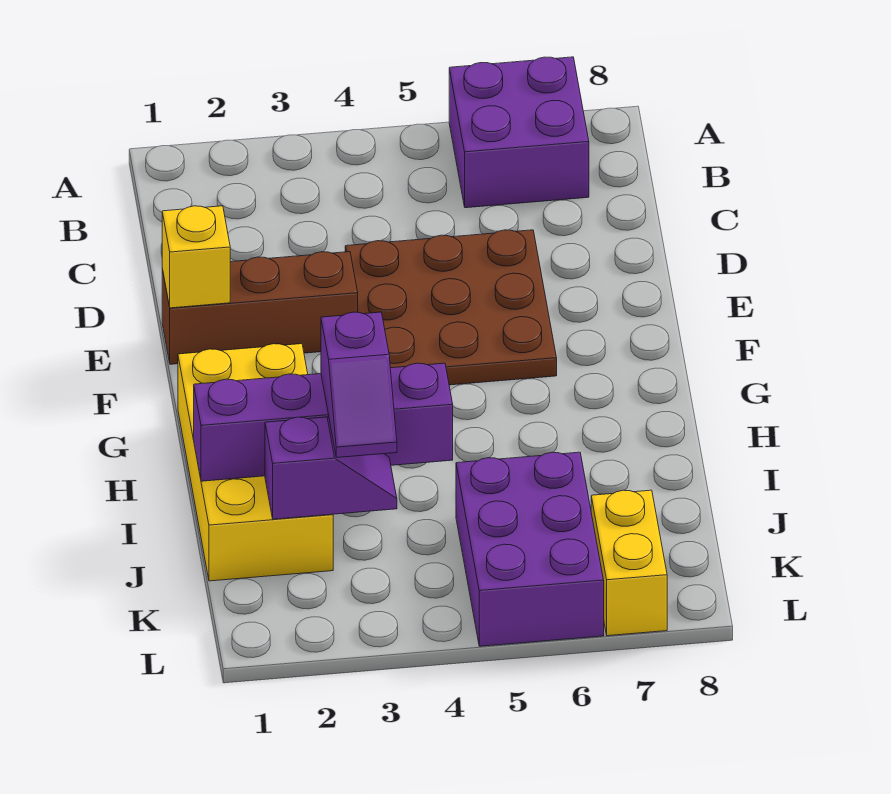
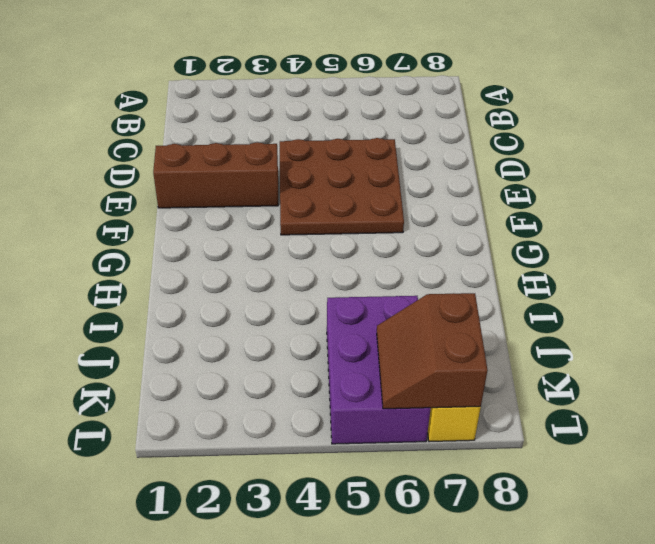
brown slope K6:L7 level 2 top 7 -> none
none -> purple brick A6:B7 level 1
none -> yellow brick G1:J2 level 1

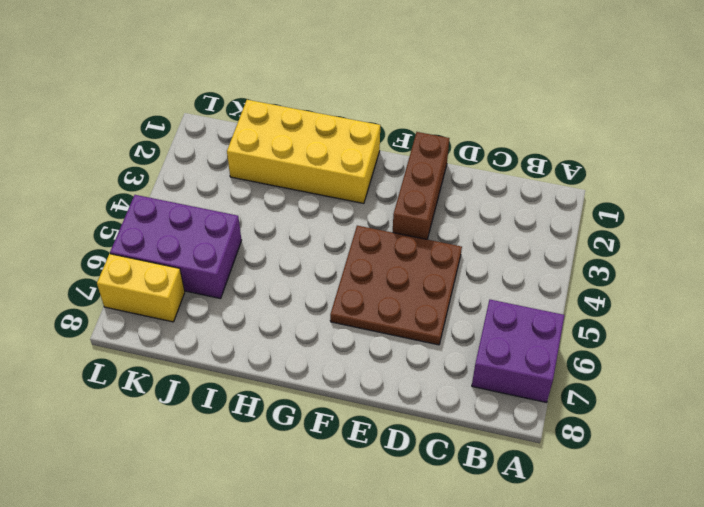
none -> yellow brick E1 level 2
none -> purple brick I1:I4 level 2

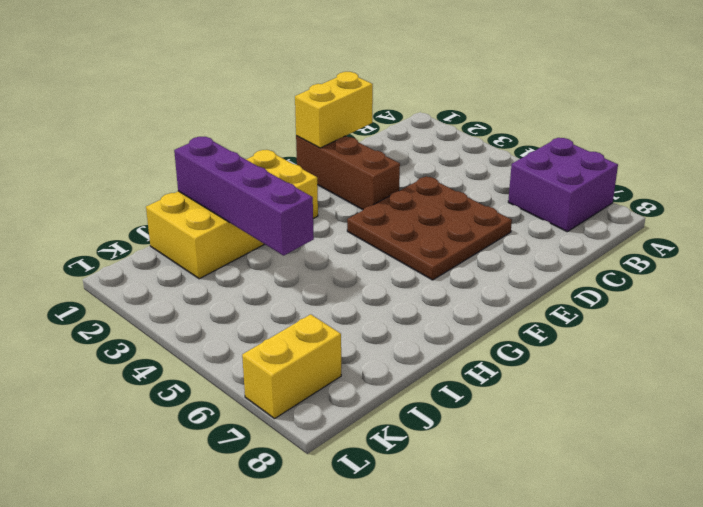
yellow brick D1:E1 level 2 -> yellow brick E1 level 2
none -> purple brick J5:L6 level 1
none -> purple slope J2:J3 level 2 top 2

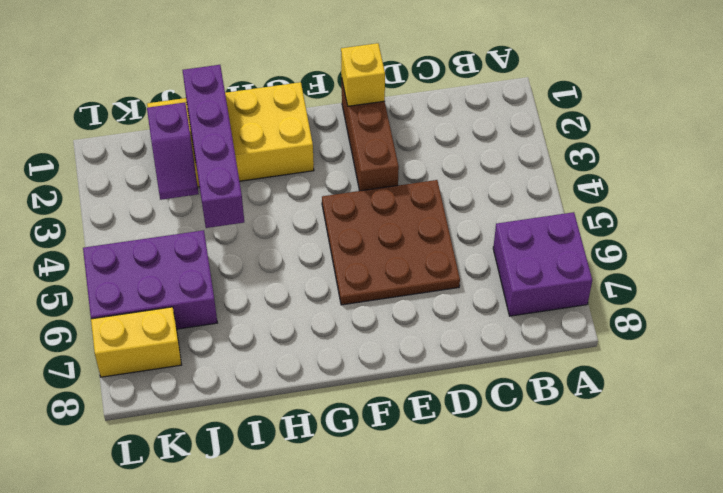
none -> purple slope I3:J3 level 3 top I

